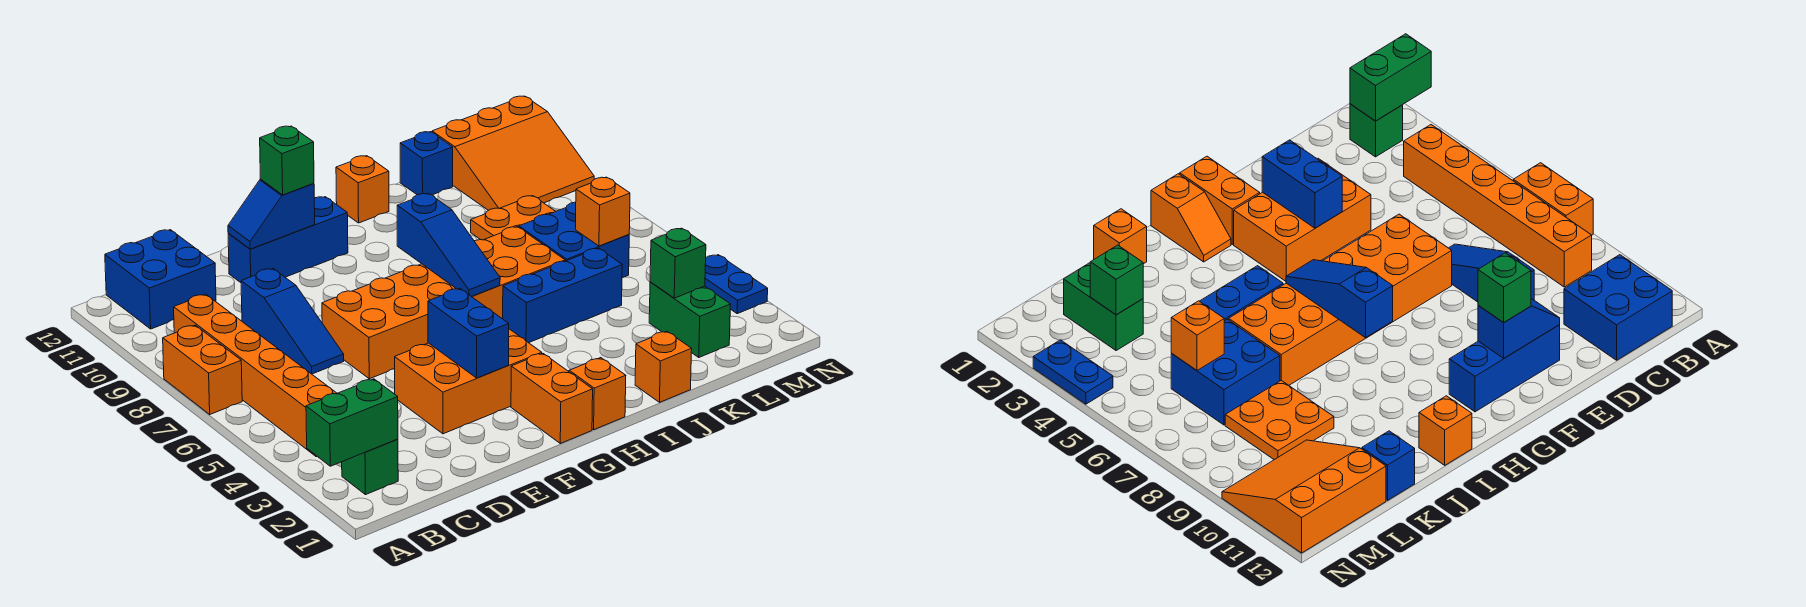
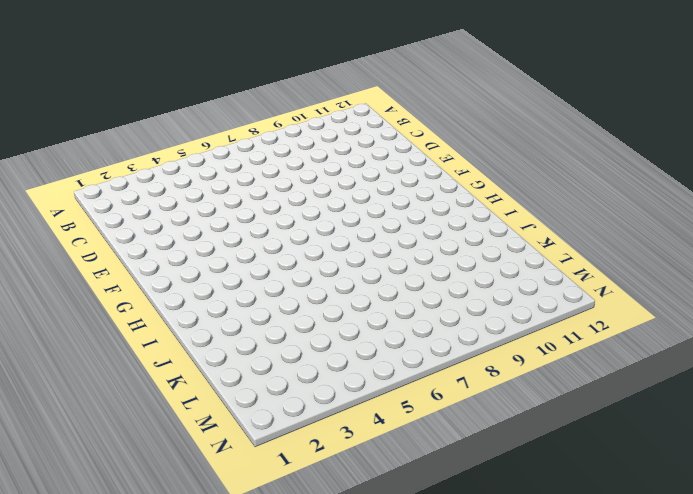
none -> orange brick A7:A8 level 1
none -> green brick B2 level 1
none -> orange brick B4:B9 level 1

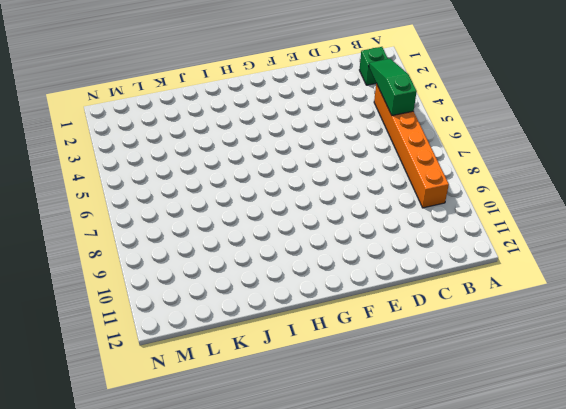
green slope B3:B5 level 2 top 5 -> none
none -> orange brick A7:A8 level 1
none -> blue brick B11:C12 level 1
none -> blue slope D7:D9 level 1 top 9

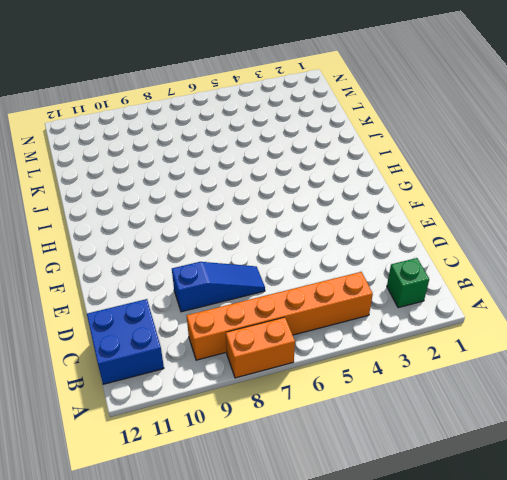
none -> orange brick E3:G4 level 1
none -> orange brick E6:J7 level 1
none -> blue brick E11:G11 level 1

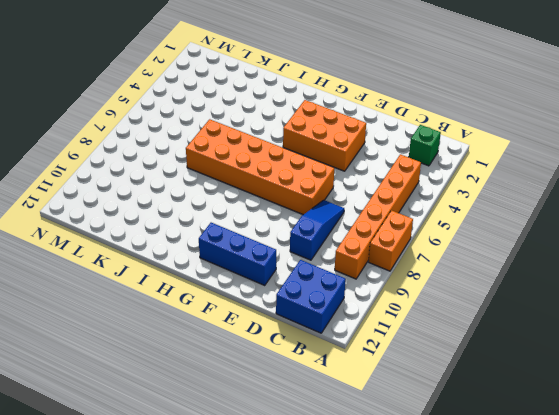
none -> orange brick G1:G2 level 1
none -> orange slope H1:H2 level 1 top 1
none -> blue brick I5:K5 level 1

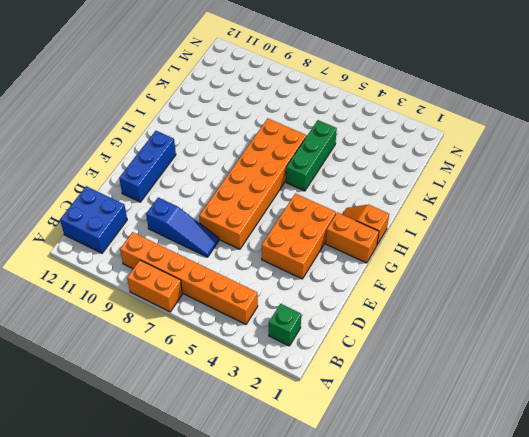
green brick I5:K5 level 1 -> blue brick I5:K5 level 1
none -> orange brick I12 level 1
none -> orange brick J1 level 1
none -> blue brick K6:L7 level 1

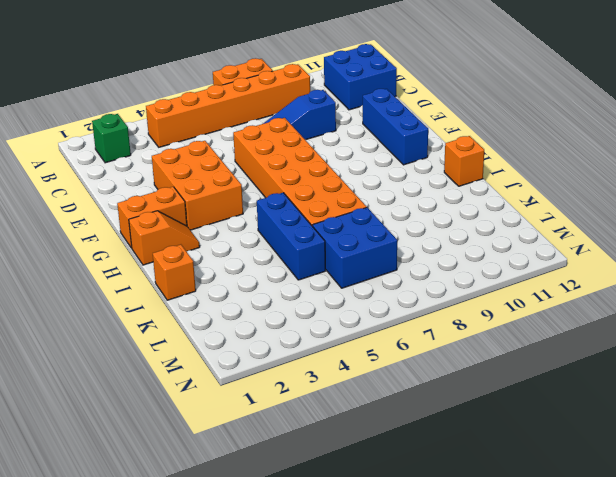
none -> orange plate K8:L9 level 1
none -> blue brick K12 level 1
none -> green brick L2:L3 level 1

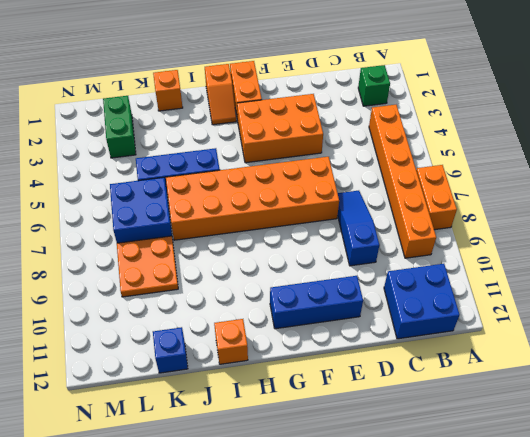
none -> orange slope L10:N12 level 1 top 12
none -> blue plate N3:N4 level 1
none -> green brick A2:B2 level 2

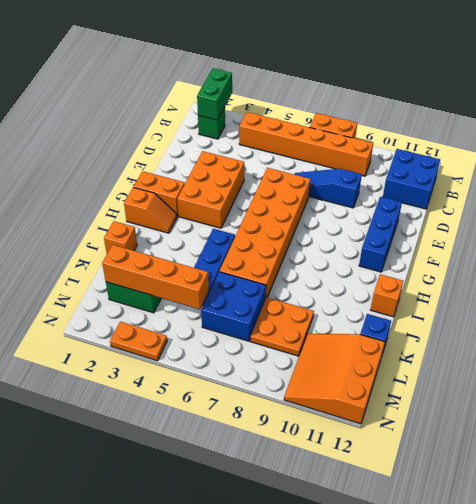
orange brick L2:L5 level 2 -> green brick L3 level 2
orange plate N3:N4 level 1 -> blue plate N3:N4 level 1
none -> blue slope E11:F11 level 2 top F
none -> blue brick F3:F4 level 2
none -> blue slope H6:H8 level 2 top 8

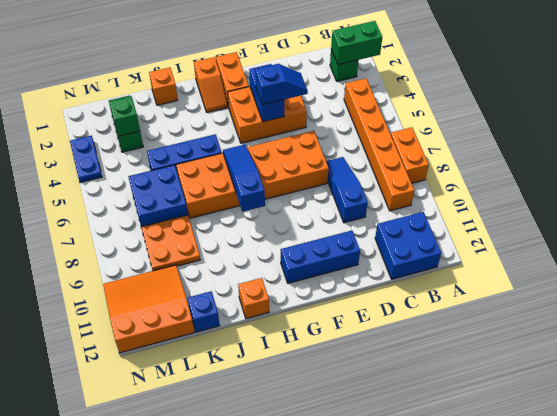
blue slope E4:F4 level 3 top F -> blue slope E11:F11 level 2 top F
none -> orange brick L6 level 2
none -> green brick F11 level 3

